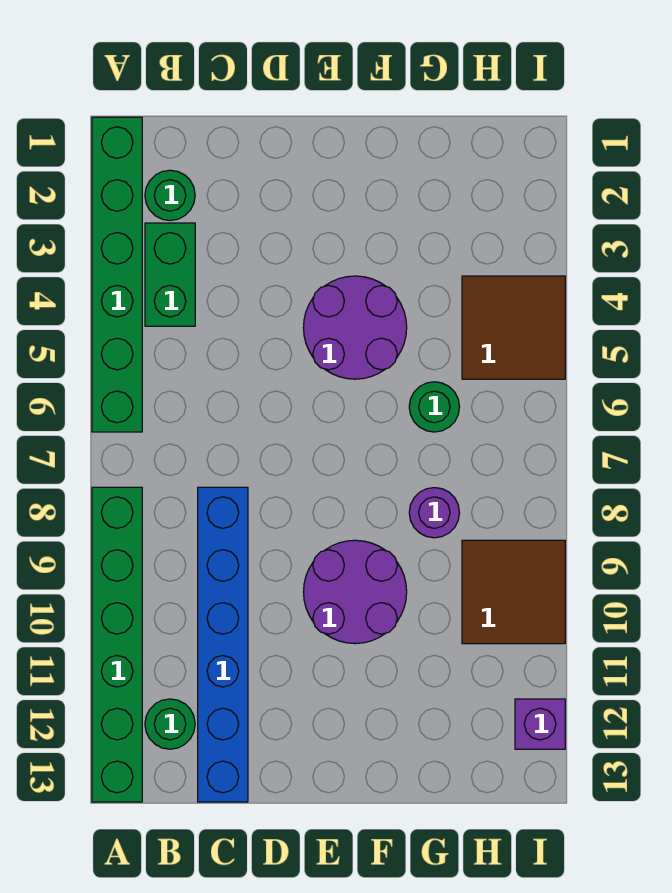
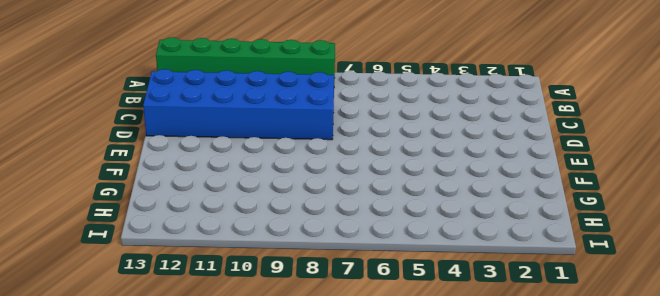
blue brick C8:D13 level 1 -> blue brick C8:C13 level 1
none -> green brick A1:A6 level 1
none -> green round brick B2 level 1
none -> green brick B3:B4 level 1

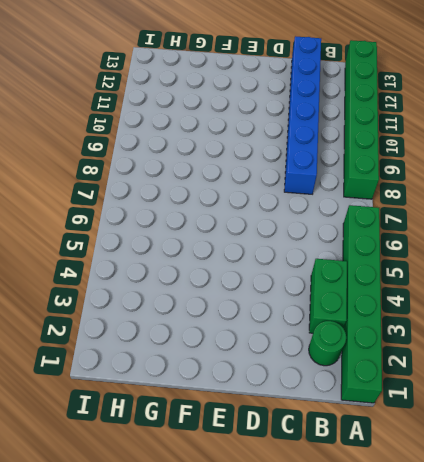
none -> green round brick B12 level 1
none -> purple round brick E4:F5 level 1
none -> purple round brick E9:F10 level 1

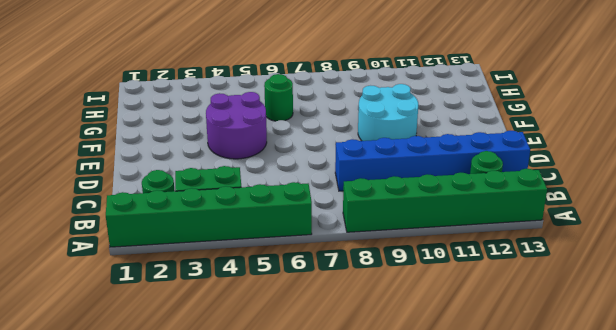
cyan round brick E9:F10 level 1 -> purple round brick E9:F10 level 1
none -> purple round brick G8 level 1
none -> brown tile H4:I5 level 1
none -> brown tile H9:I10 level 1

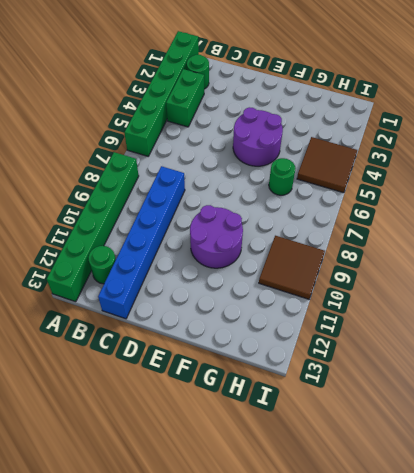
none -> purple round brick G8 level 1
none -> purple brick I12 level 1

